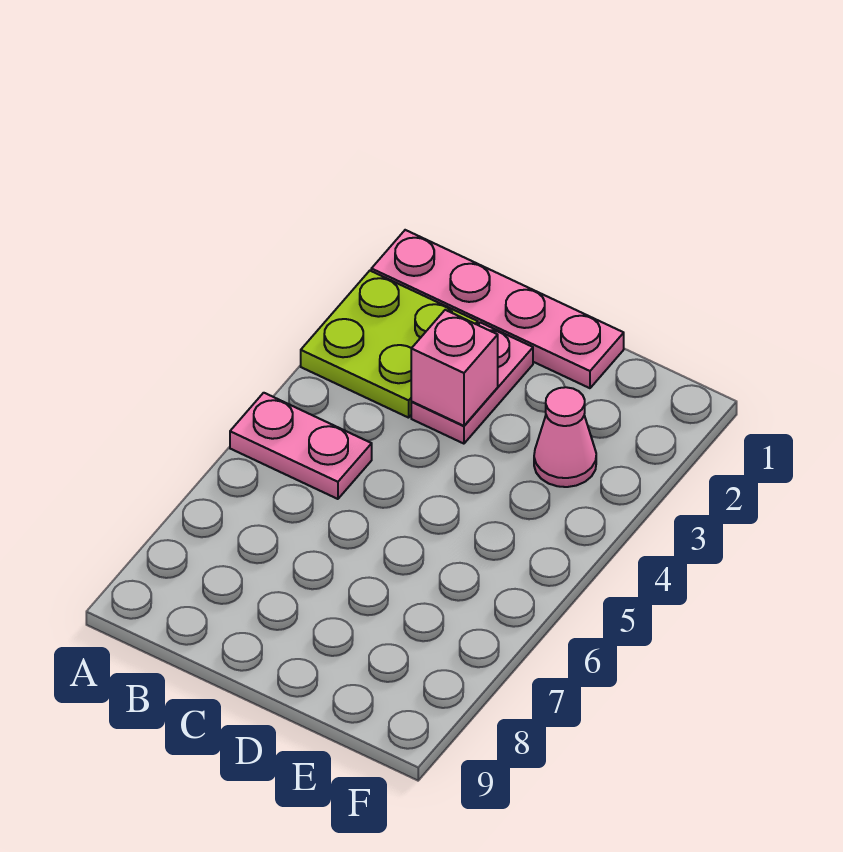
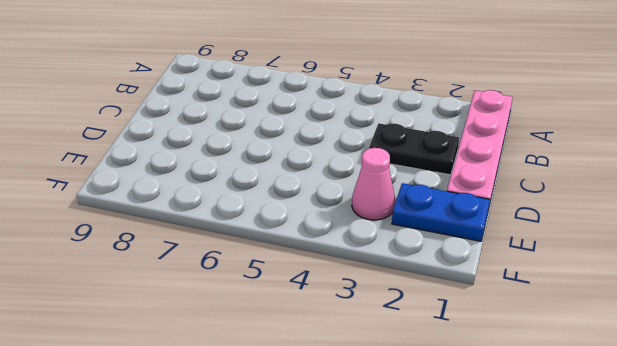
black plate C2:C3 level 1 -> pink plate C2:C3 level 1
blue plate E1:E2 level 1 -> none
none -> lime plate A2:B3 level 1
none -> pink plate A5:B5 level 1

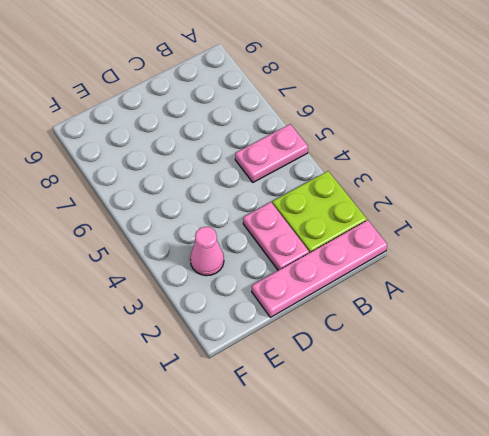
none -> pink brick C3 level 2

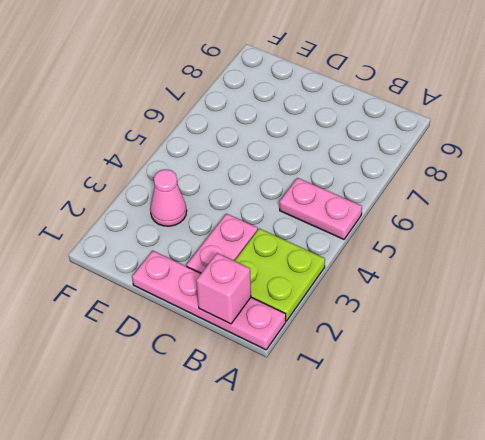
pink brick B1 level 2 -> pink brick C3 level 2

